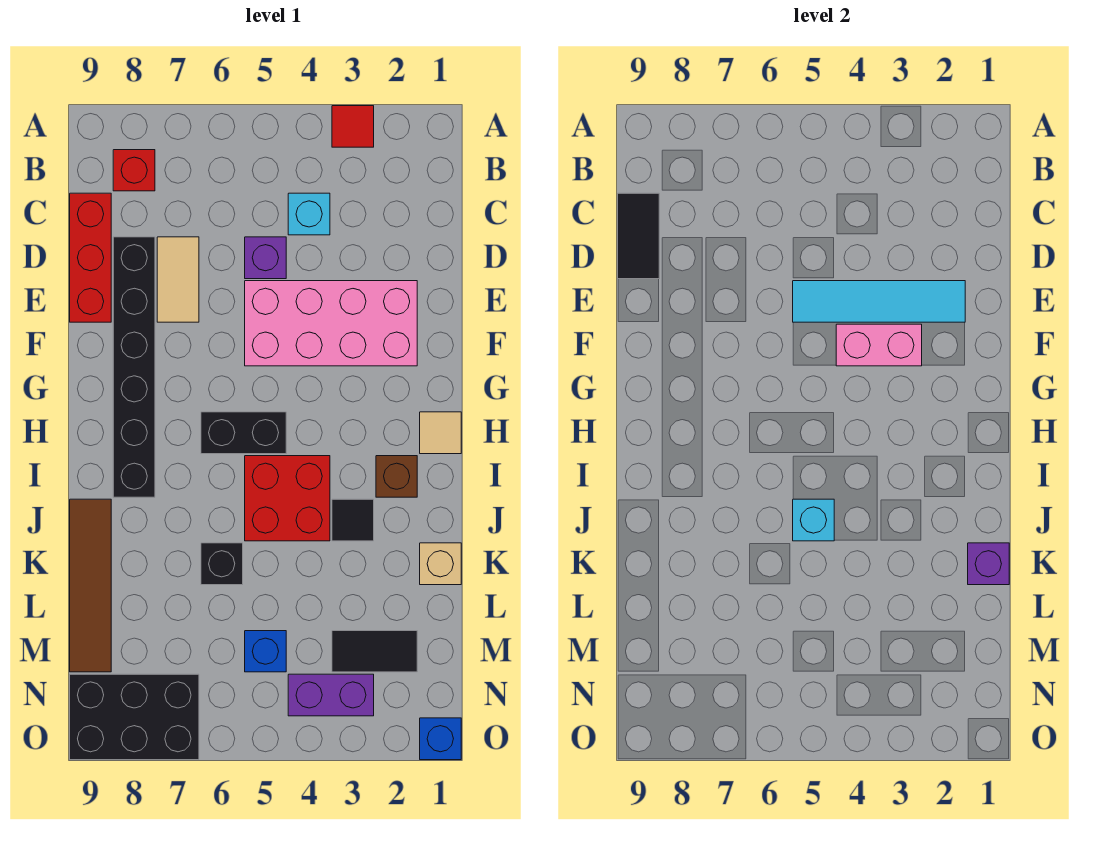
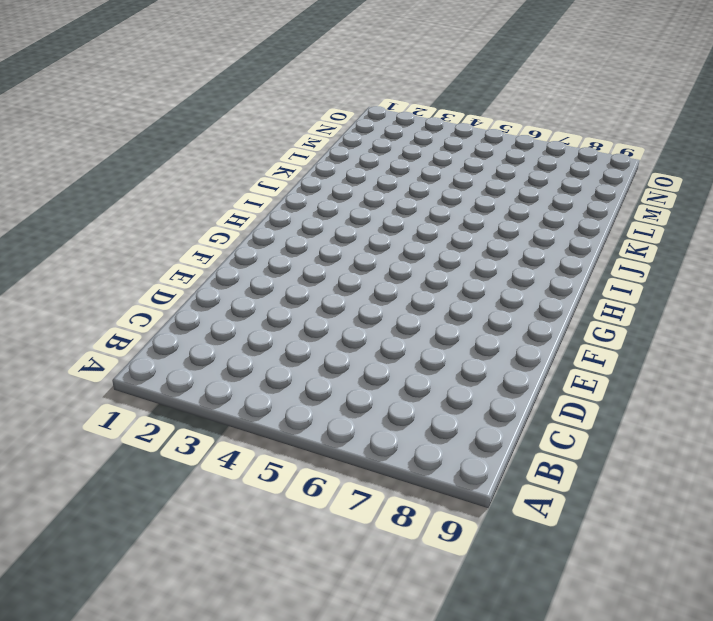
none -> red tile A3 level 1
none -> red brick B8 level 1
none -> cyan brick C4 level 1

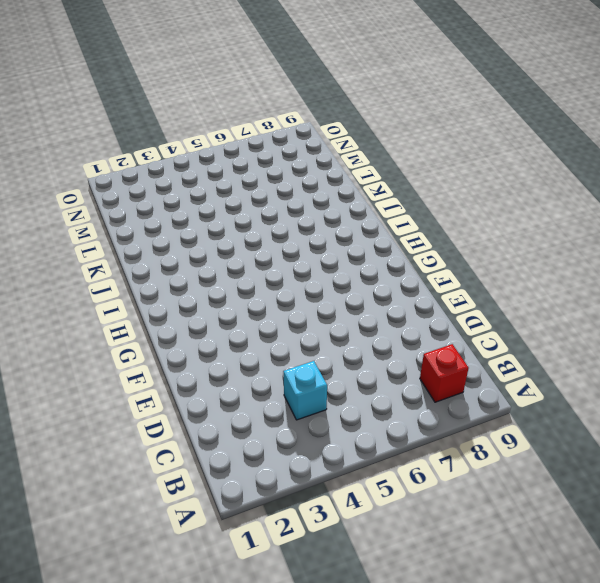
none -> red tile A3 level 1
none -> red brick C9:E9 level 1
none -> purple brick D5 level 1

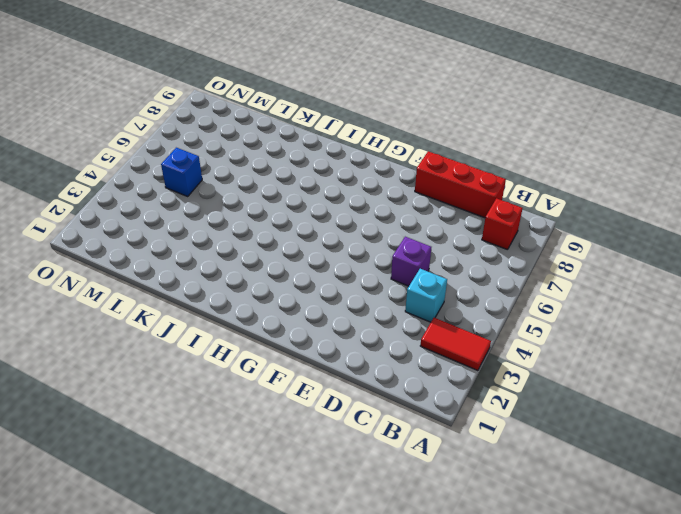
red tile A3:B3 level 1 -> red tile A3 level 1
none -> tan tile D7:E7 level 1
none -> black brick D8:I8 level 1
none -> pink brick E2:F5 level 1

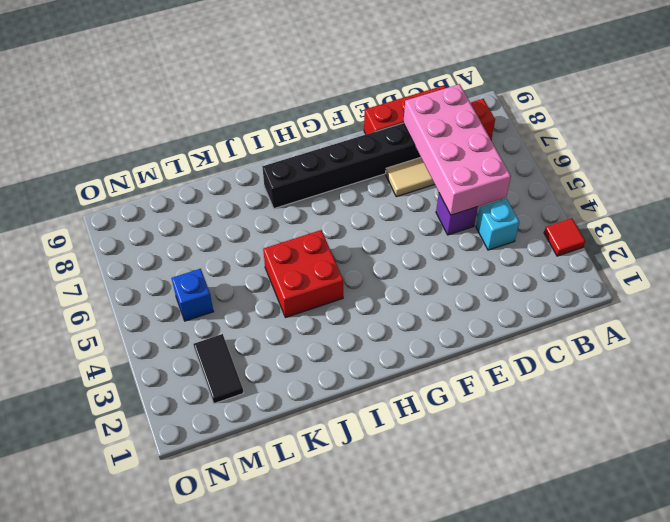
pink brick C5:D8 level 2 -> pink brick E2:F5 level 1
none -> tan tile H1 level 1
none -> black brick H5:H6 level 1
none -> brown brick I2 level 1

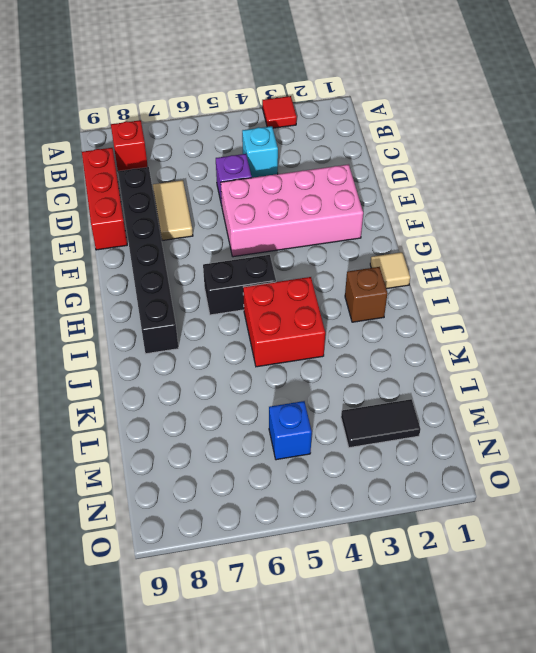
none -> black tile J3 level 1
none -> brown tile J9:M9 level 1
none -> tan brick K1 level 1

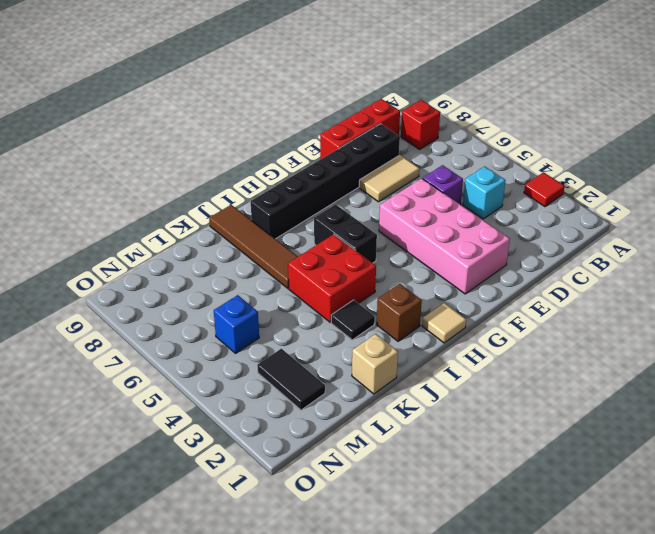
brown tile J6:J9 level 1 -> brown tile J9:M9 level 1
none -> black brick K6 level 1
none -> purple brick N3:N4 level 1
none -> black brick N7:O9 level 1

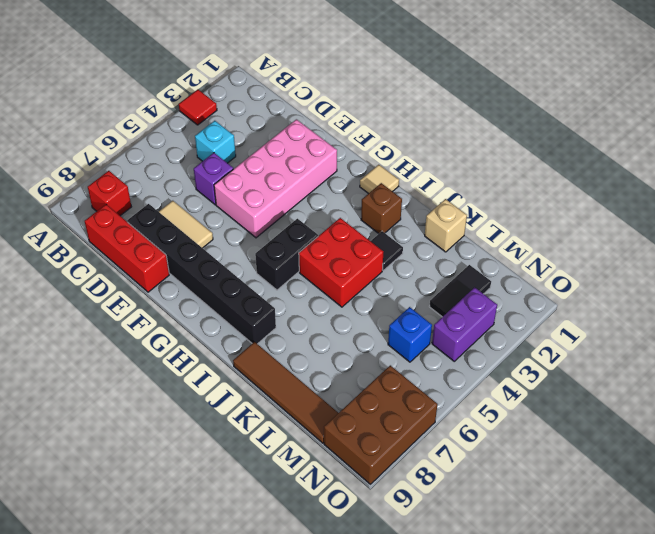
brown brick N7:O9 level 1 -> black brick N7:O9 level 1
none -> black brick K6 level 1
none -> blue brick O1 level 1
none -> black tile C9:D9 level 2

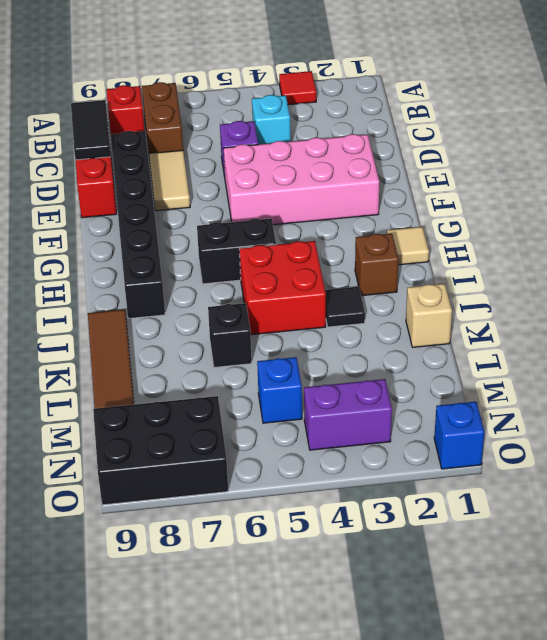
brown brick B7:C7 level 1 -> none
none -> black tile M2:M3 level 1
none -> cyan tile E2:E5 level 2
none -> pink brick F3:F4 level 2

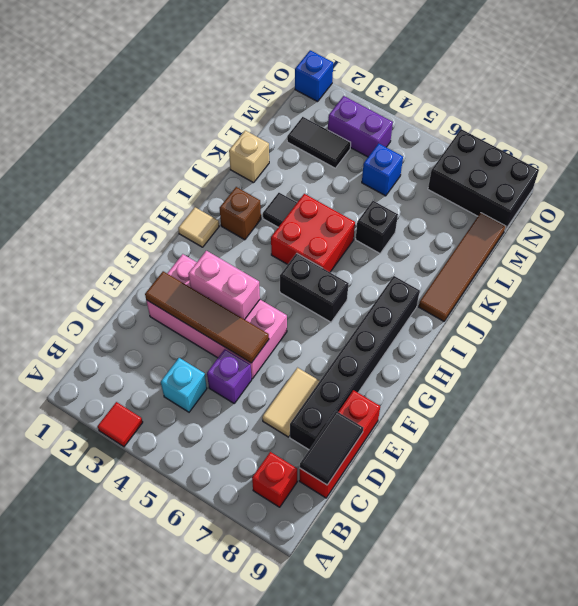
brown tile E2:E5 level 2 -> cyan tile E2:E5 level 2
none -> cyan brick J5 level 2
none -> purple brick K1 level 2

